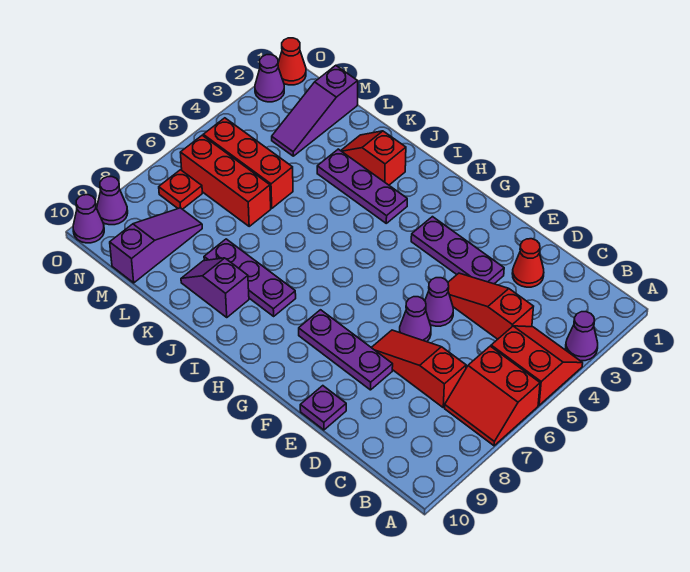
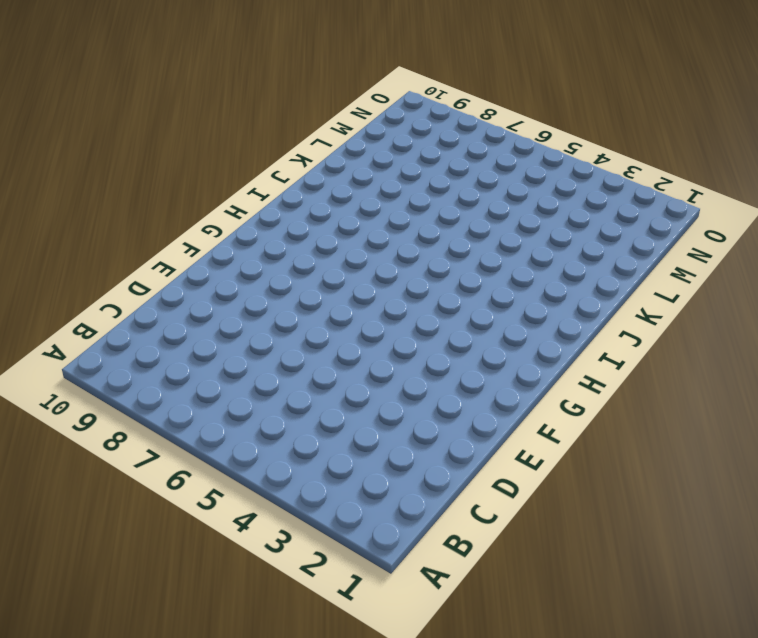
none -> purple cone A3 level 1
none -> red slope A4:B5 level 1 top 5
none -> red slope A6:B7 level 1 top 6

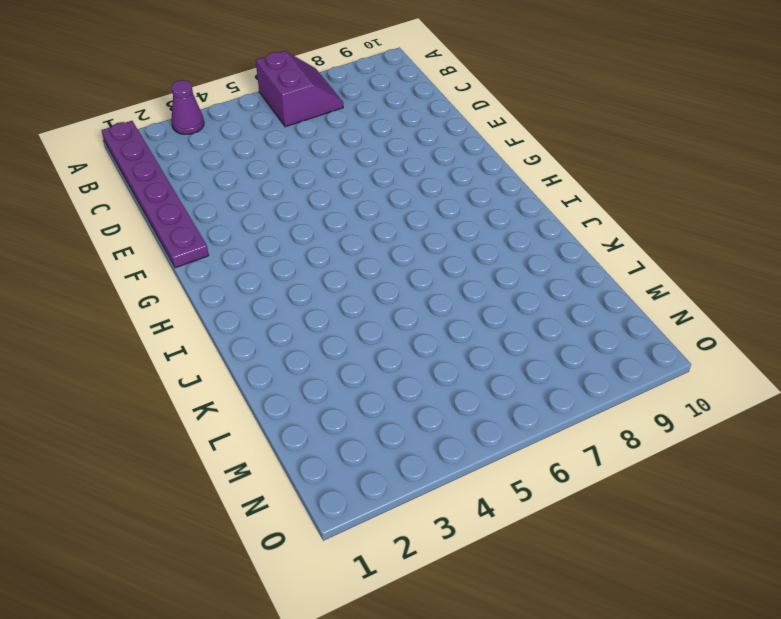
purple plate A1:F1 level 1 -> none
purple slope A6:B7 level 1 top 6 -> red slope A6:B7 level 1 top 6
none -> red slope A4:B5 level 1 top 5
none -> red slope C4:E4 level 1 top C
none -> red slope C7:E7 level 1 top C

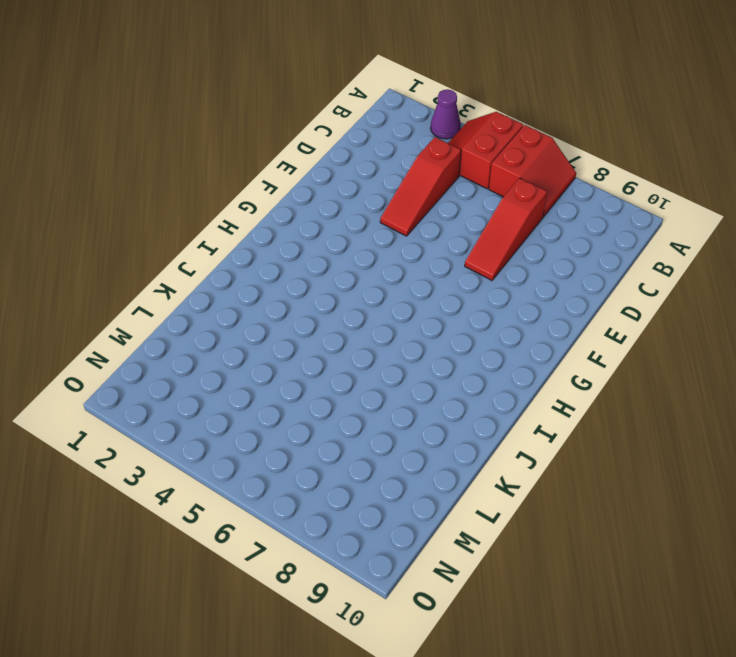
none -> red cone D2 level 1
none -> purple plate E3:G3 level 1
none -> purple cone E5 level 1

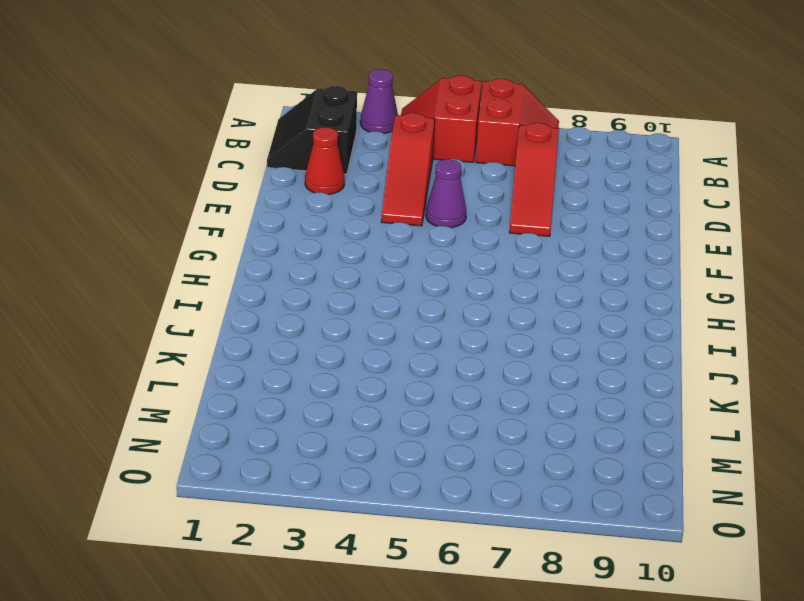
black slope B1:C2 level 1 top 2 -> none
none -> purple plate E3:G3 level 1
none -> purple cone E6 level 1
none -> purple plate E8:G8 level 1

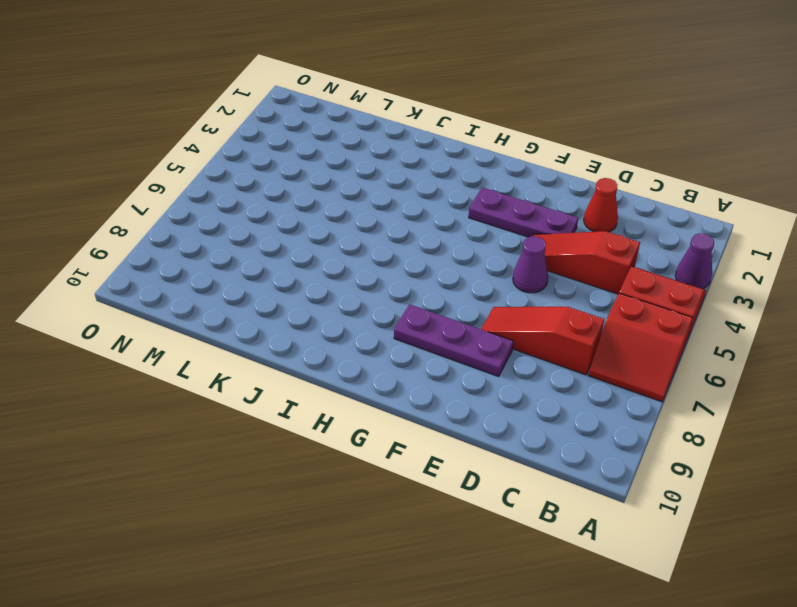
none -> purple cone E6 level 1
none -> purple plate E10 level 1
none -> purple plate I3:K3 level 1

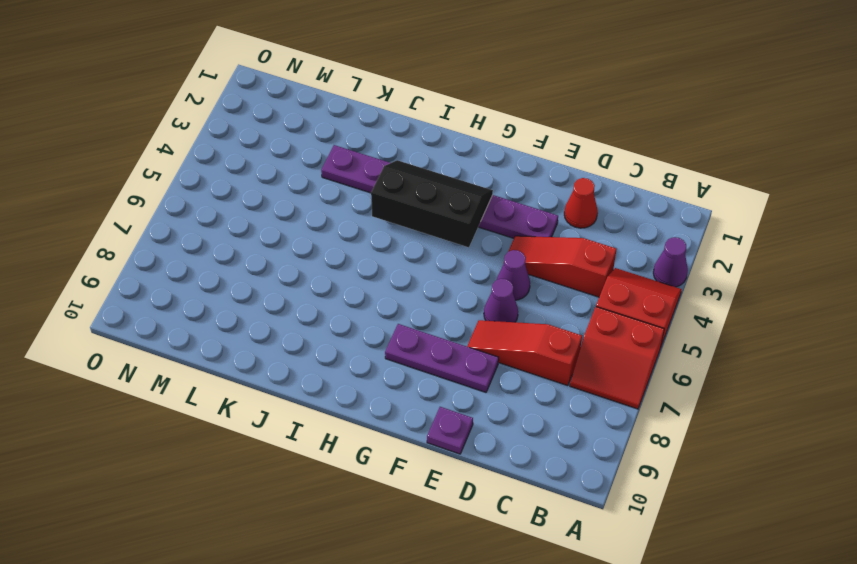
black slope G3:I4 level 2 top 4 -> none
none -> purple plate I8:K8 level 1
none -> red slope J2:K2 level 1 top J
none -> purple slope J9:K9 level 1 top J

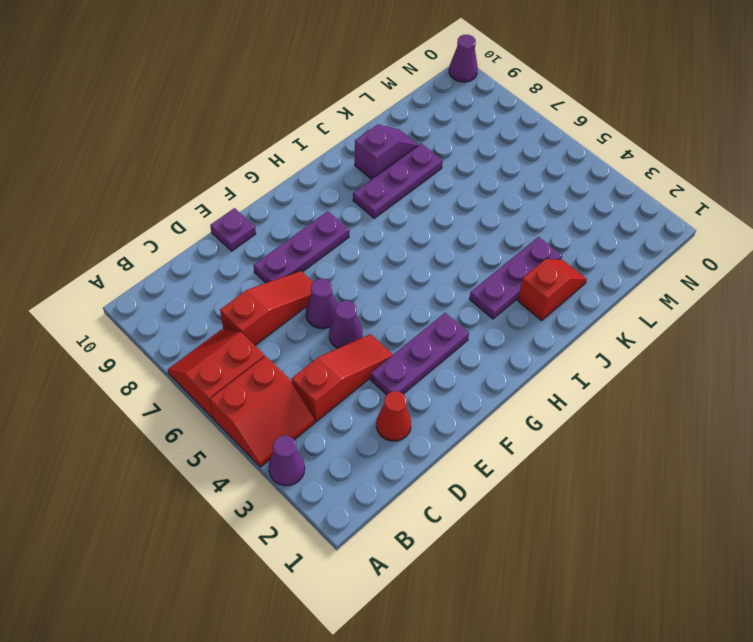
none -> red brick L5:N5 level 1
none -> red brick L6:N6 level 1
none -> purple slope M1:M3 level 1 top 1

